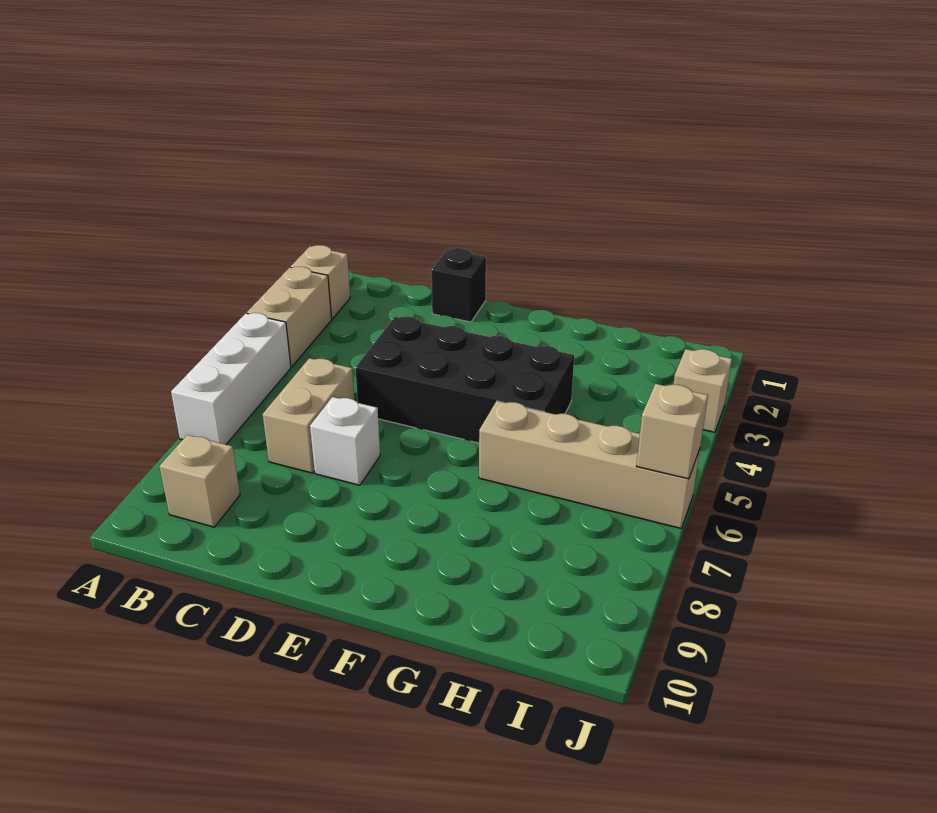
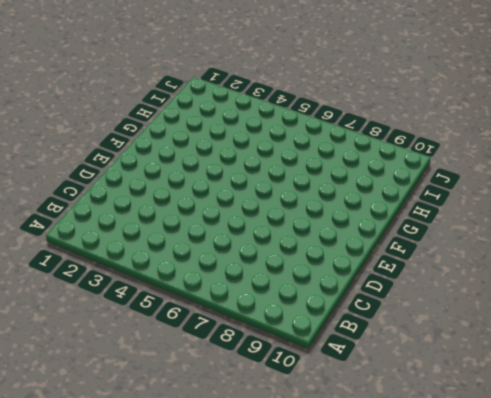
none -> tan brick A2 level 1
none -> tan brick A3:A4 level 1

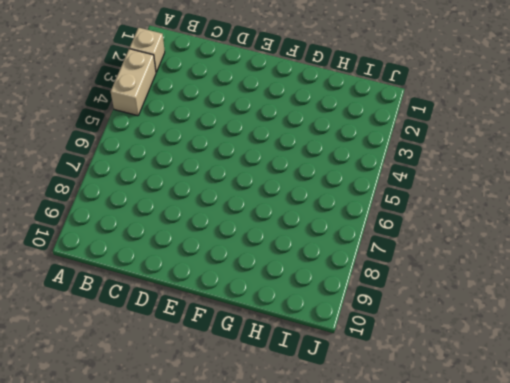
none -> white brick A5:A7 level 1
none -> tan brick B9 level 1

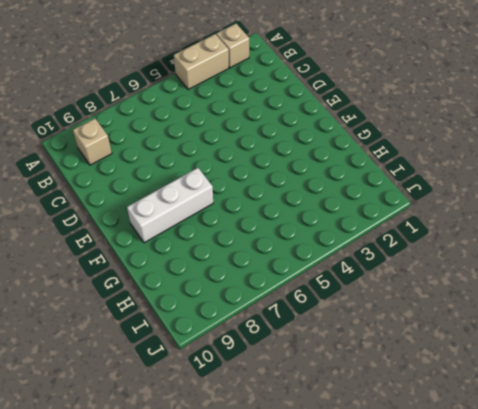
white brick F7:F9 level 1 -> white brick A5:A7 level 1
none -> tan brick C6:C7 level 1
none -> black brick D1 level 1

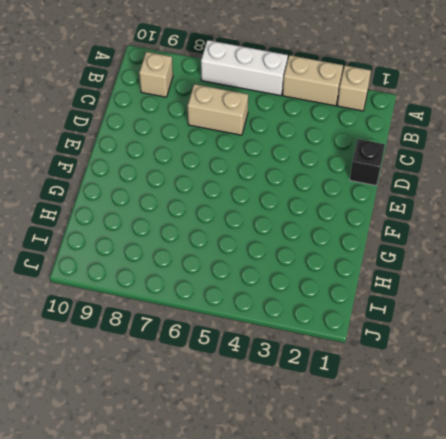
none -> black brick D4:G5 level 1
none -> white brick D7 level 1

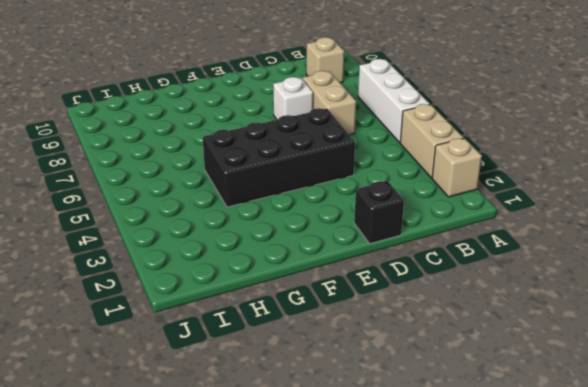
none -> tan brick G6:J6 level 1
none -> tan brick J3 level 1

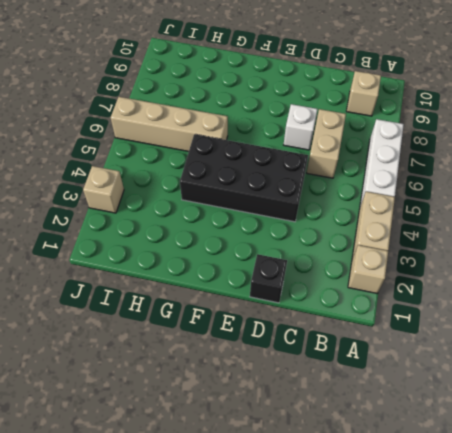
none -> tan brick J6 level 2

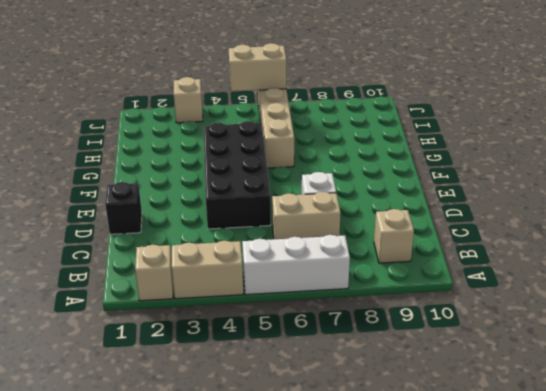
tan brick J5:J6 level 2 -> tan brick J6 level 2

